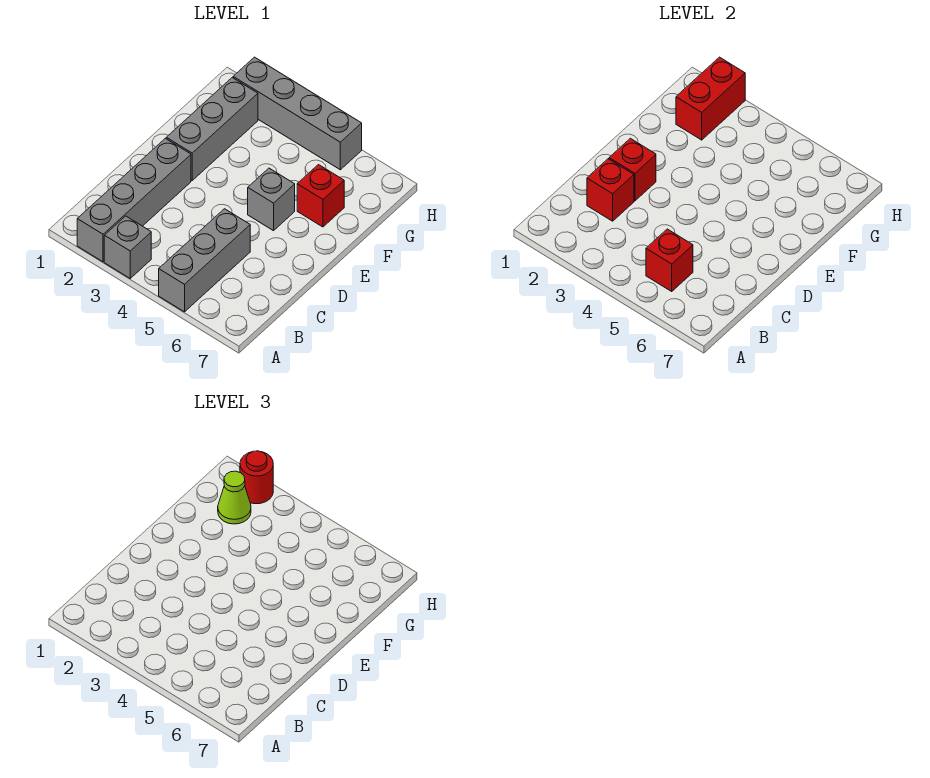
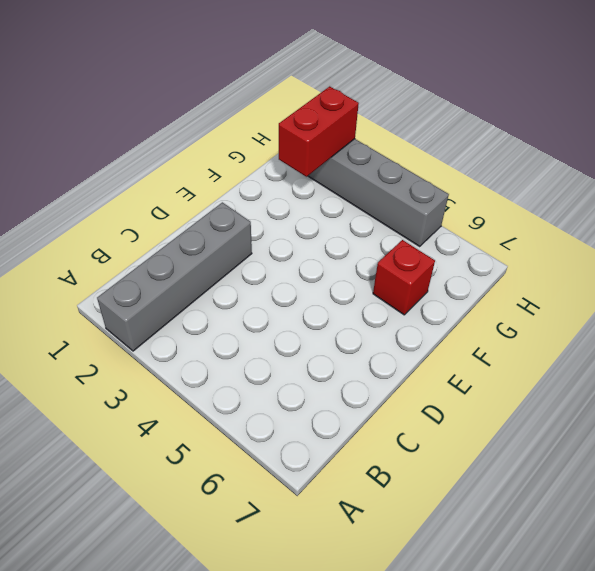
none -> grey brick A3 level 1
none -> grey brick A5:C5 level 1
none -> grey brick E2:G2 level 1

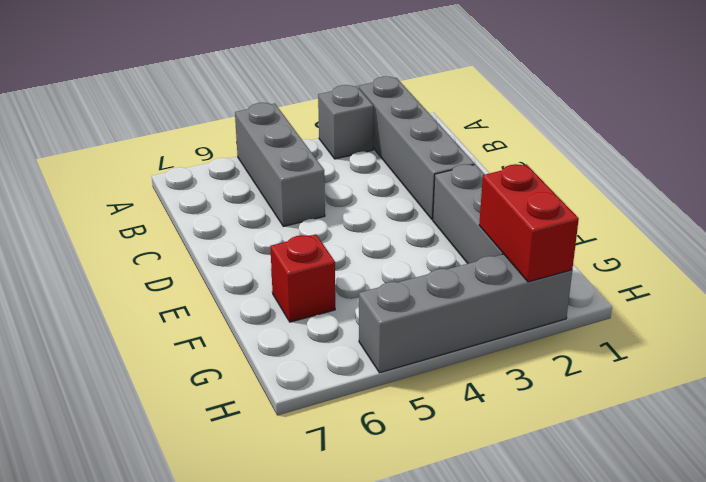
none -> grey brick E5 level 1
none -> red brick B5 level 2
none -> red brick C2 level 2

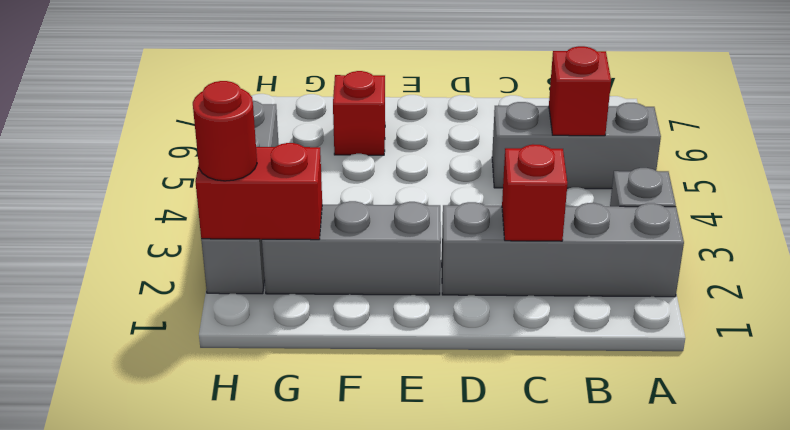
none -> grey brick E5 level 1
none -> red brick D2 level 2
none -> lime cone G2 level 3

